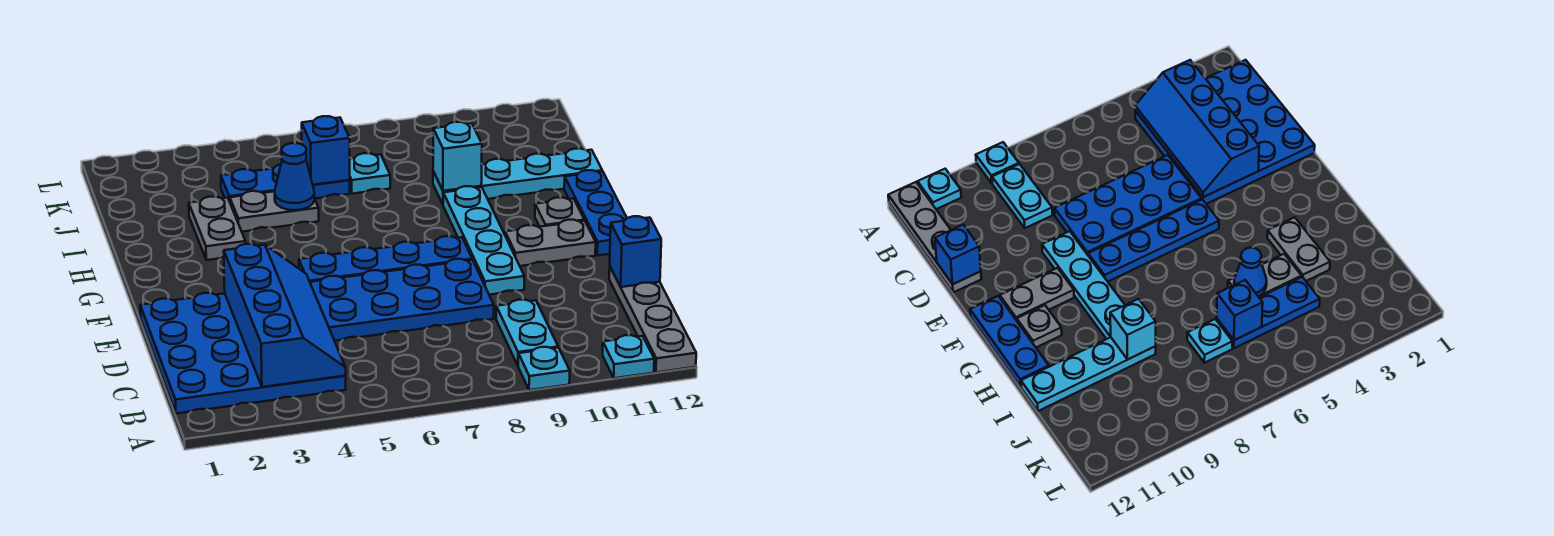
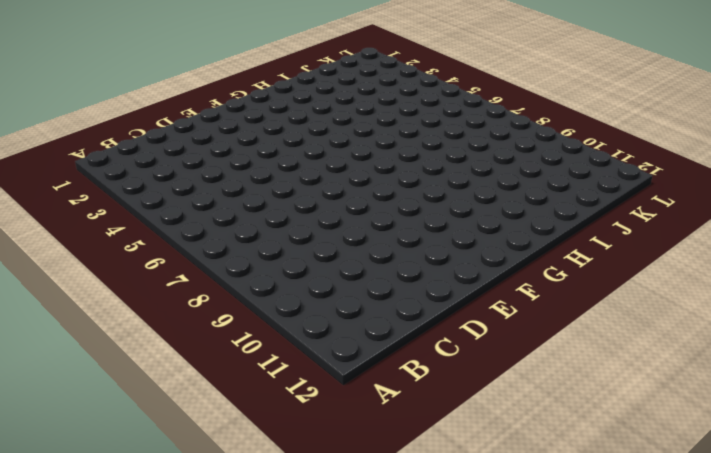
none -> cyan plate A9 level 1
none -> cyan plate A11 level 1
none -> grey plate A12:D12 level 1

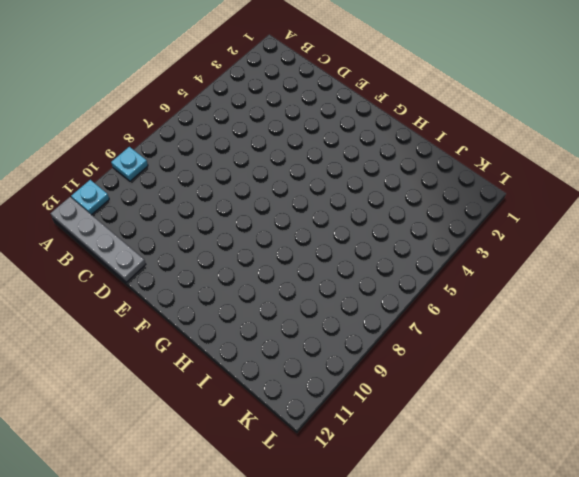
none -> blue plate B1:E4 level 1
none -> cyan plate B9:C9 level 1
none -> blue plate D5:E8 level 1

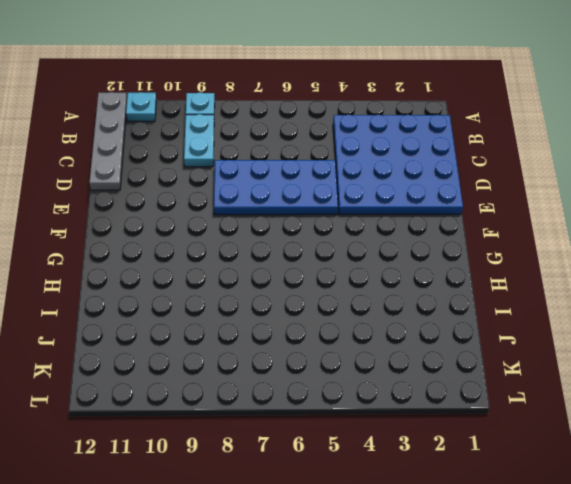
none -> cyan plate E9:H9 level 1
none -> blue plate F5:F8 level 1
none -> grey plate F10:F11 level 1

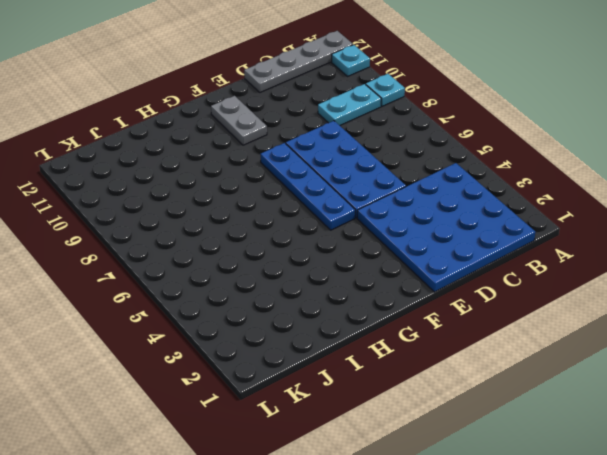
none -> cyan plate E9:H9 level 1
none -> blue plate F12:H12 level 1
none -> grey plate G11 level 1

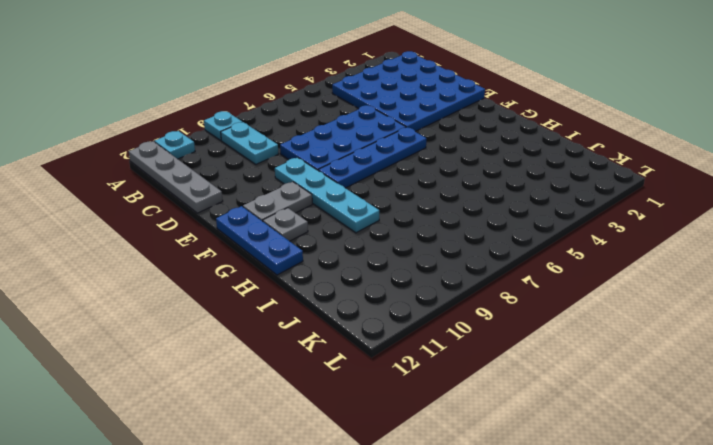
none -> grey plate H3:I3 level 1
none -> grey plate I4:I5 level 1
none -> cyan plate I9:I12 level 1

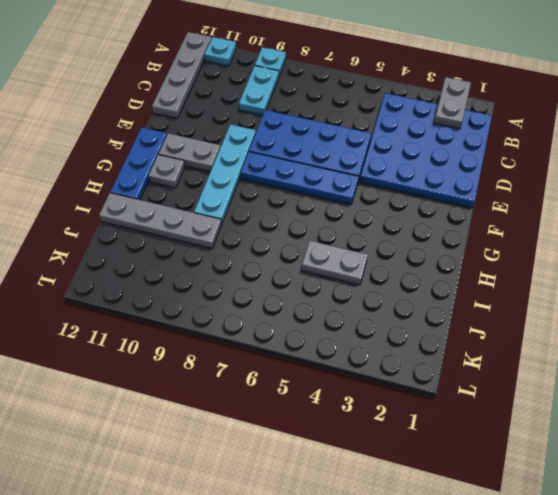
grey plate A2:B2 level 2 -> grey plate H3:I3 level 1
grey plate I9:I12 level 1 -> cyan plate I9:I12 level 1
none -> blue plate J4:J6 level 1
none -> cyan plate J7 level 1
none -> blue slope B3:E4 level 2 top 3

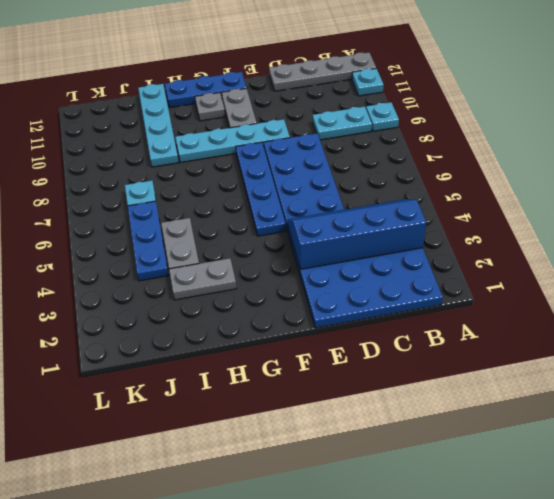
none -> blue brick D12 level 2
none -> blue cone I5 level 2
none -> cyan brick I9 level 2

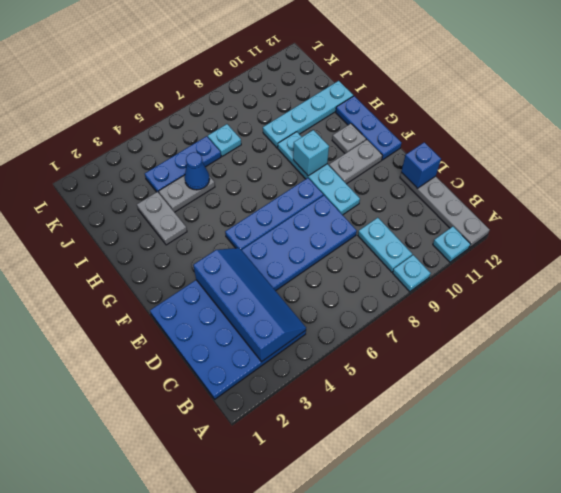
cyan brick G9 level 2 -> cyan brick I9 level 2
none -> blue brick J6 level 2

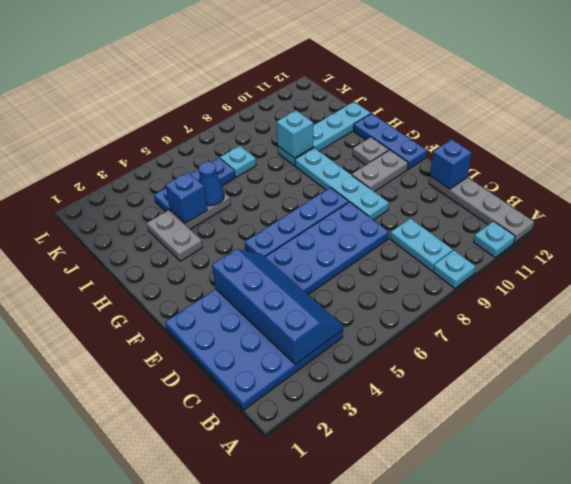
blue brick I4 level 2 -> blue brick J6 level 2

